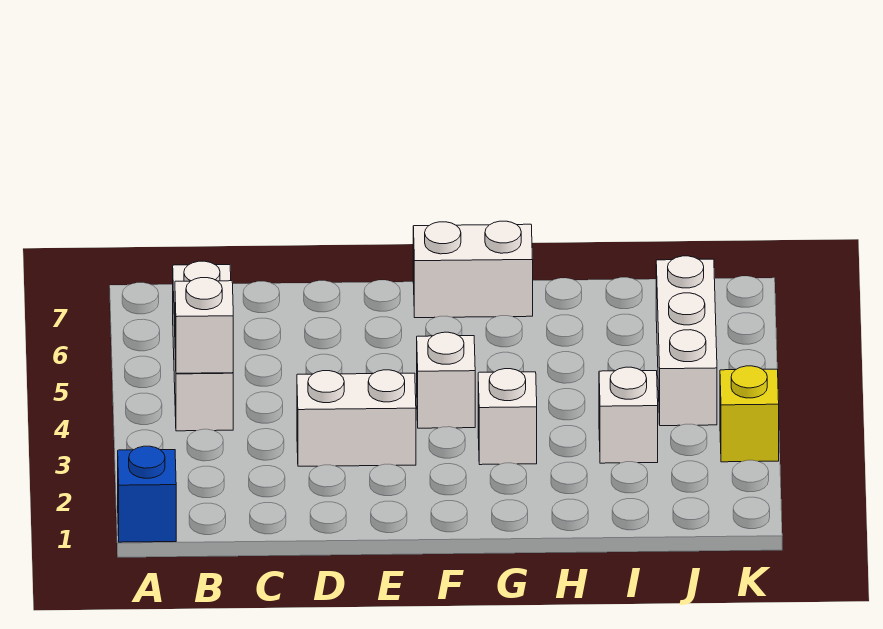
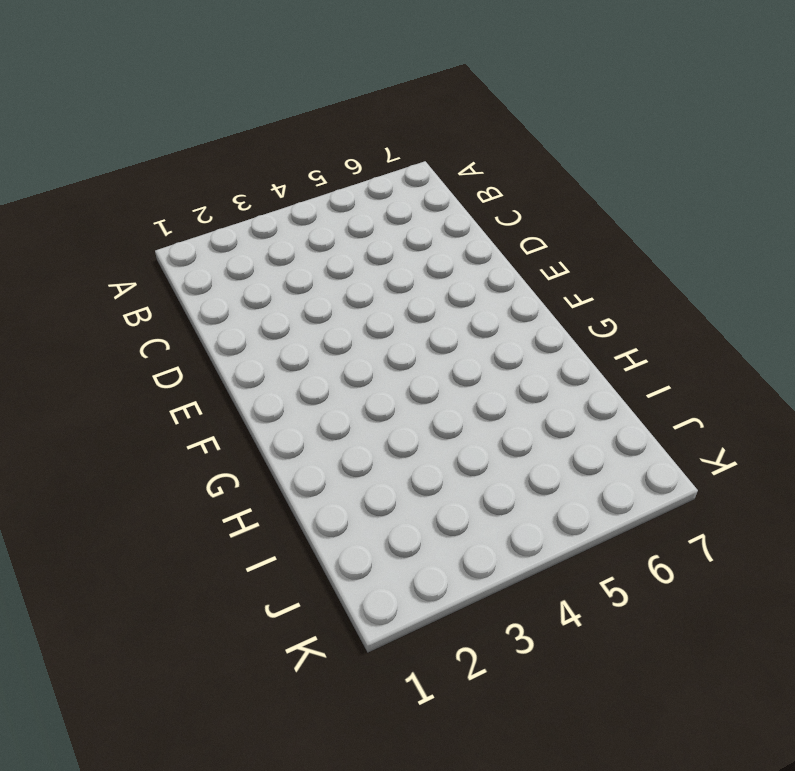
none -> blue brick A1 level 1
none -> white brick B4:B6 level 1

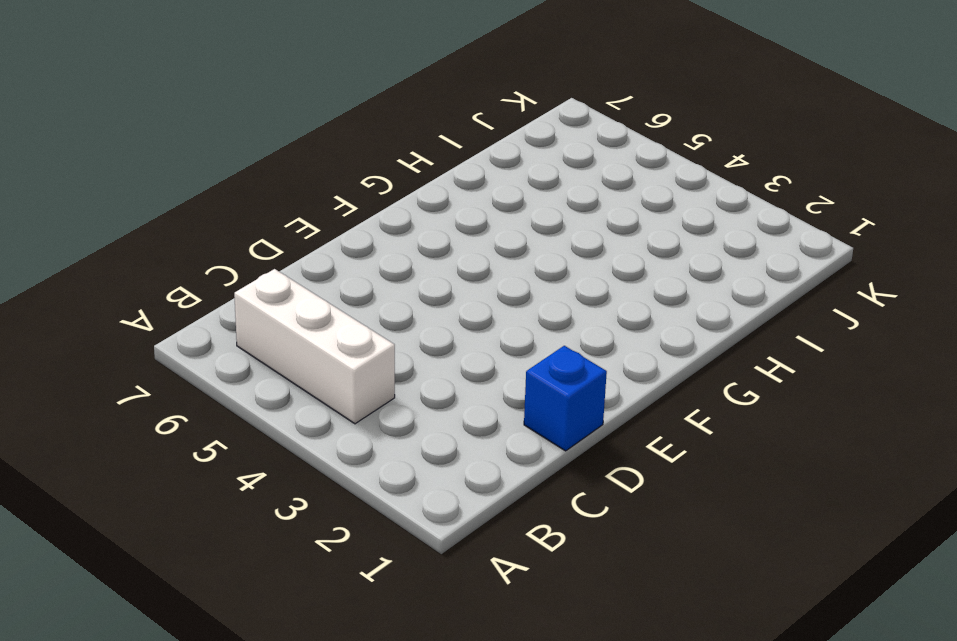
blue brick D1 level 1 -> blue brick A1 level 1
none -> white brick D3:E3 level 1
none -> white brick F4 level 1

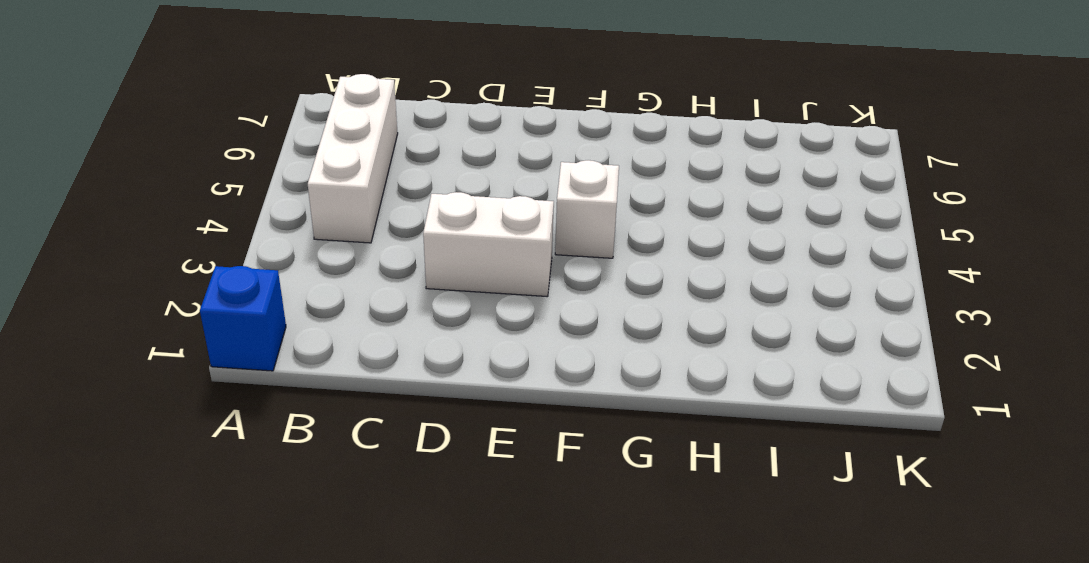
none -> white brick F7:G7 level 1
none -> white brick G3 level 1

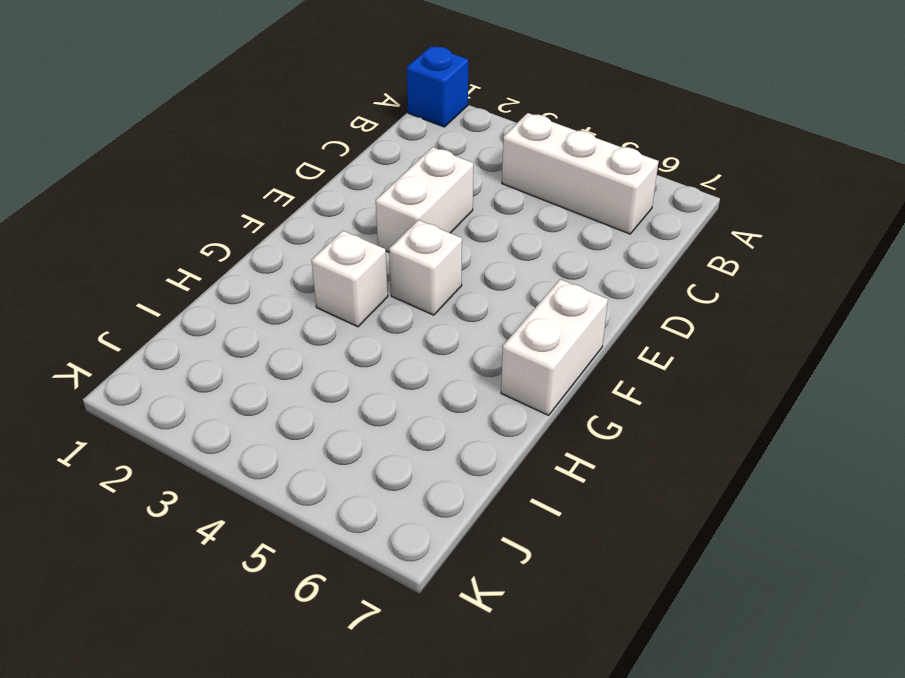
none -> white brick I3 level 1
none -> white brick J4:J6 level 1

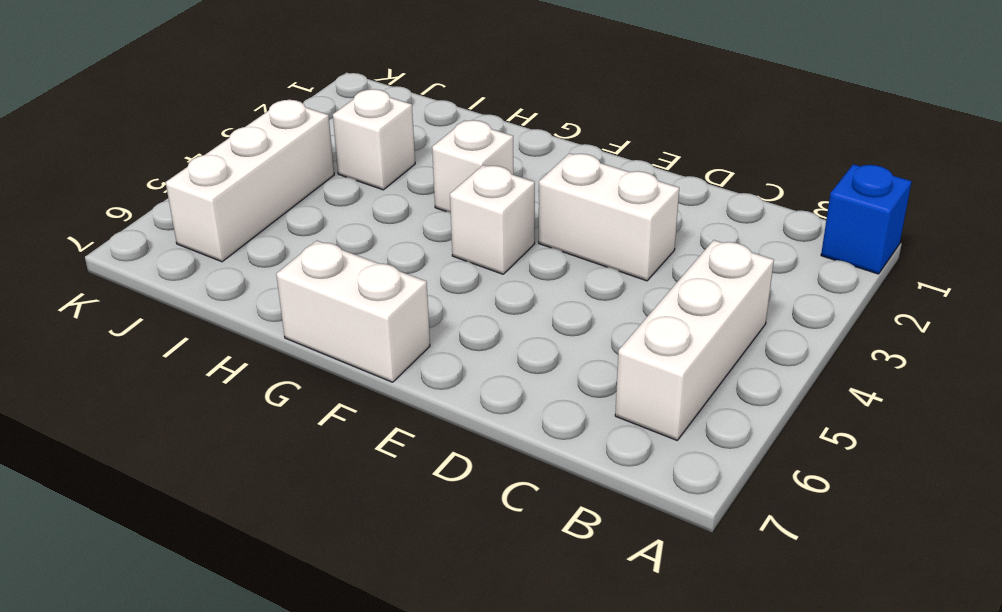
none -> yellow brick K3 level 1
none -> white brick B4 level 2

